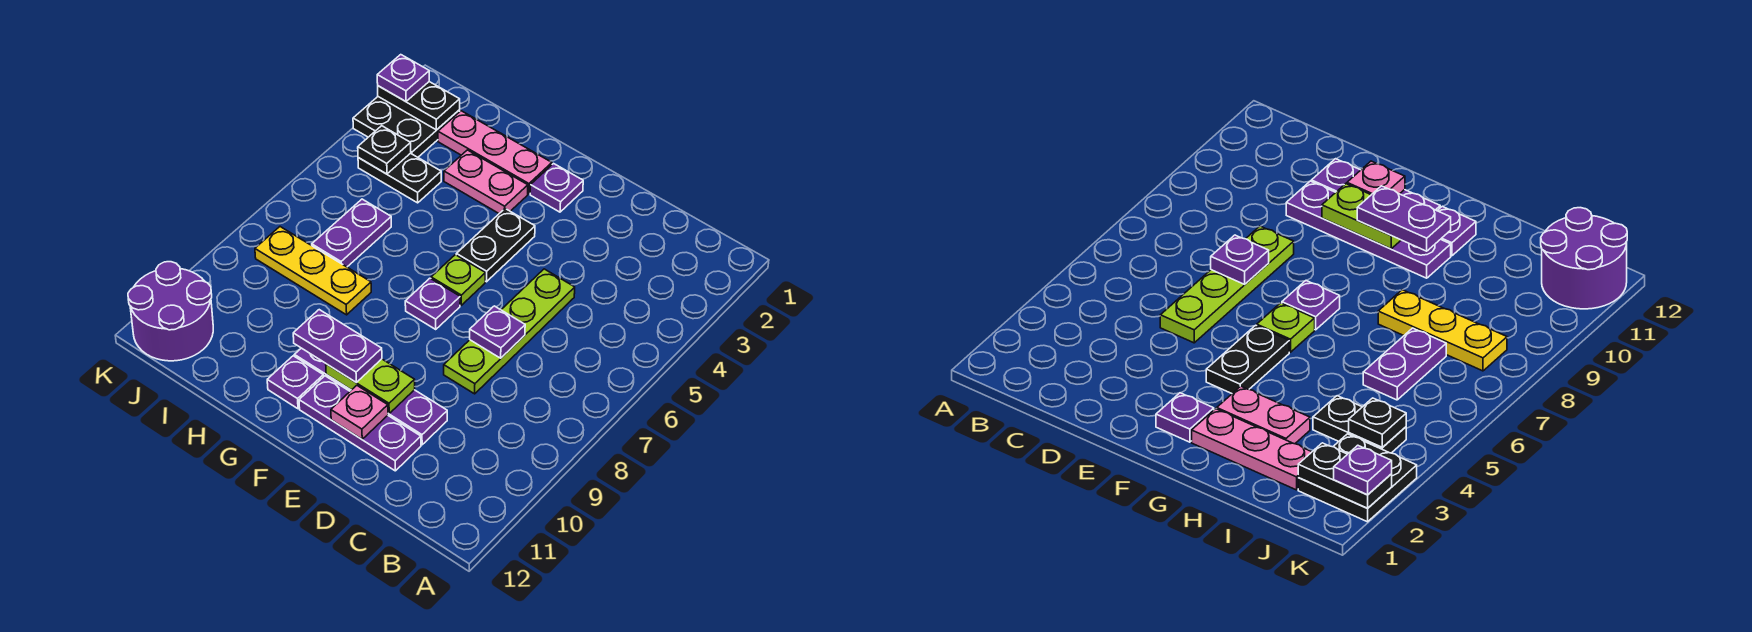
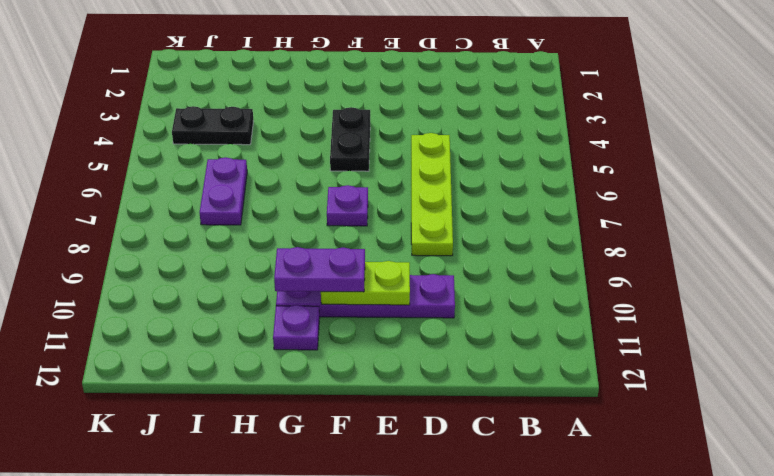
none -> purple plate D11:F11 level 1
none -> purple plate F2 level 1
none -> lime plate F6 level 1

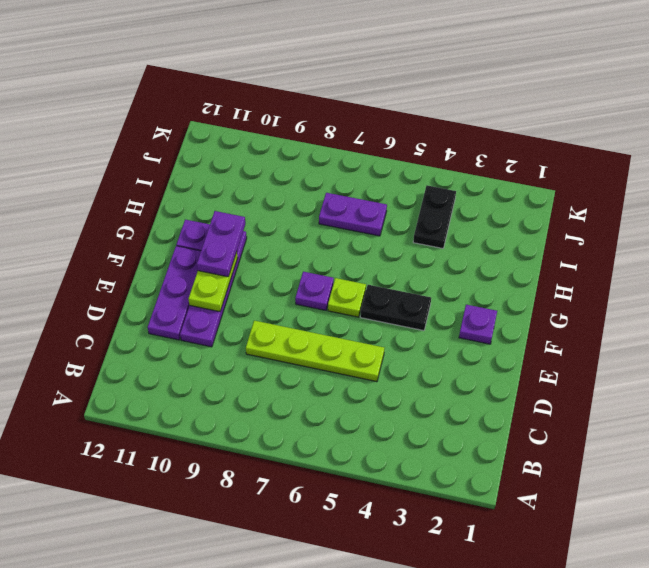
none -> pink plate G2:I2 level 1
none -> pink plate G3:H3 level 1
none -> yellow plate H8:J8 level 1

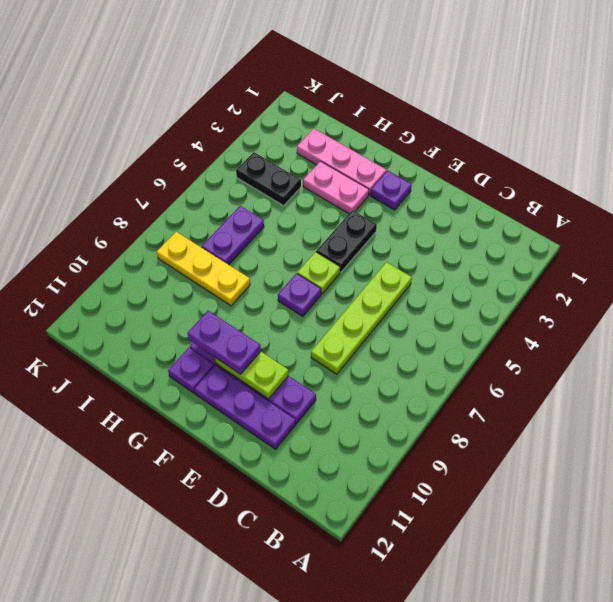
none -> black plate J2:K3 level 1
none -> purple round brick J11:K12 level 1
none -> purple plate D7 level 2

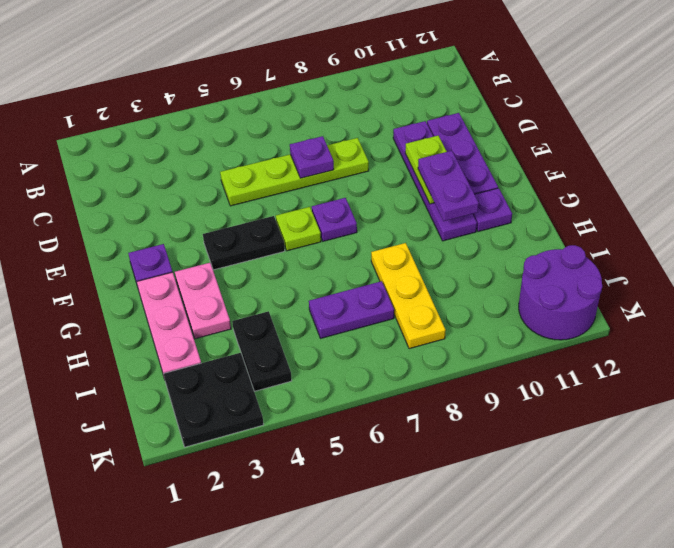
none -> pink plate E11 level 2
none -> black plate J2:K2 level 2
none -> black plate J4 level 2

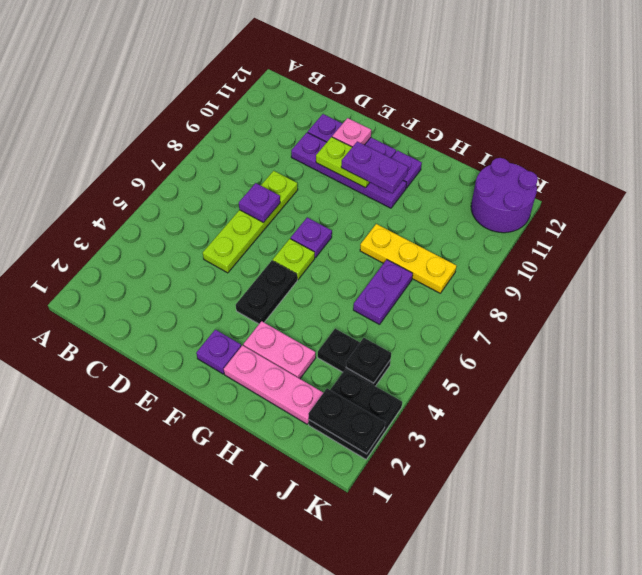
none -> purple plate K2 level 3

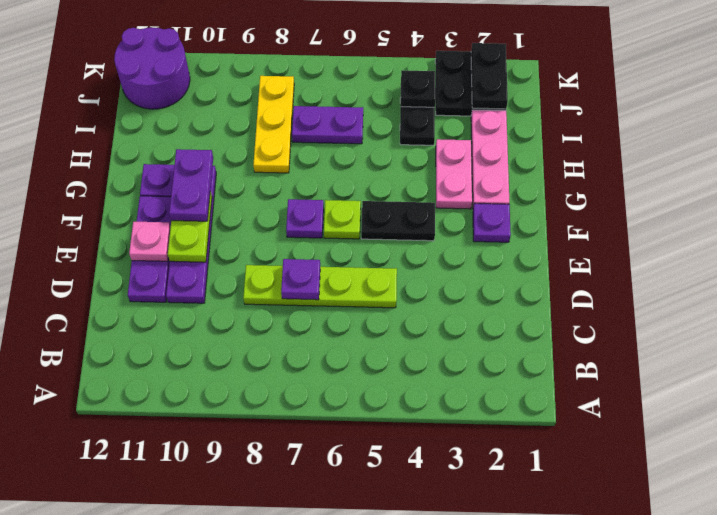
none -> purple plate K2 level 3

